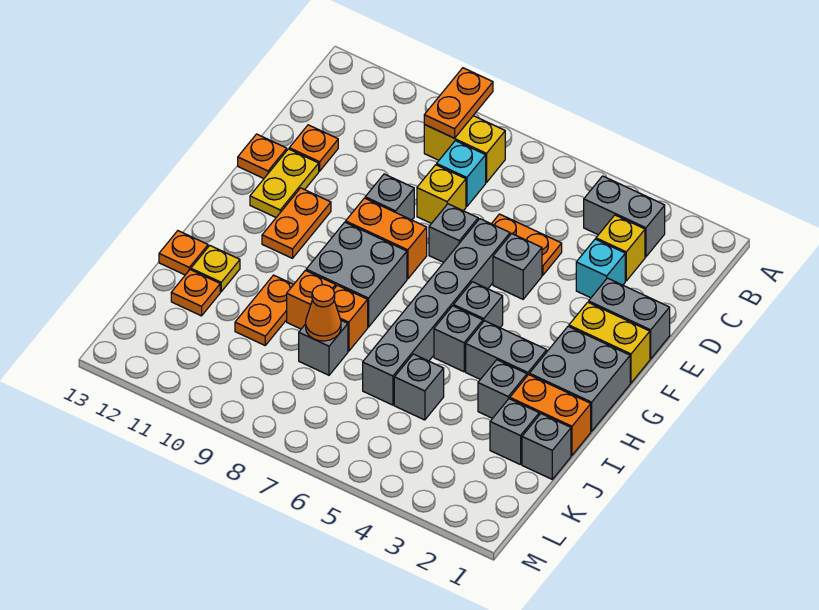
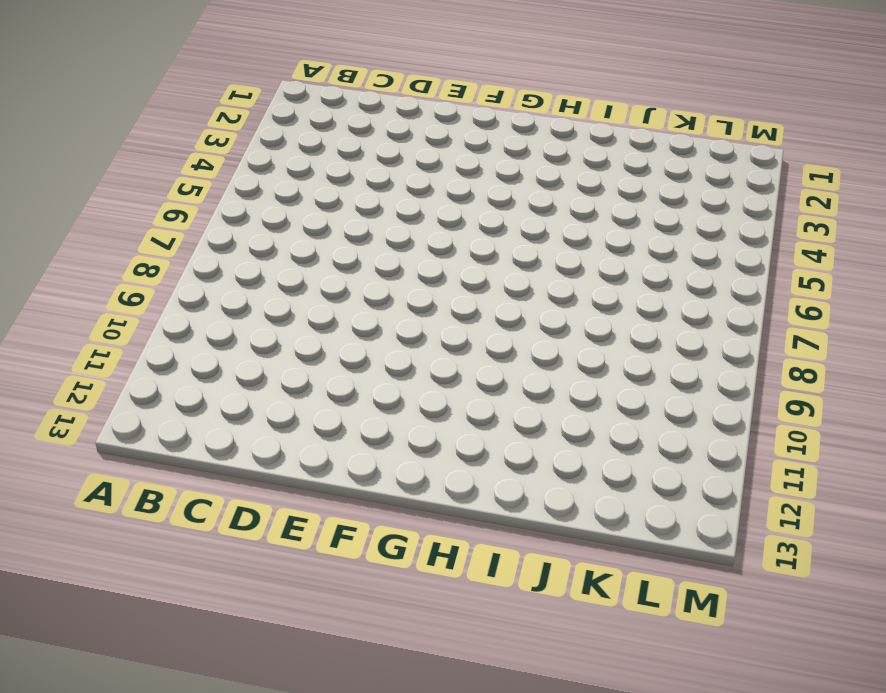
none -> grey brick B3:B4 level 1
none -> yellow brick B8:B9 level 1
none -> yellow brick C3 level 1
none -> cyan brick C8 level 1

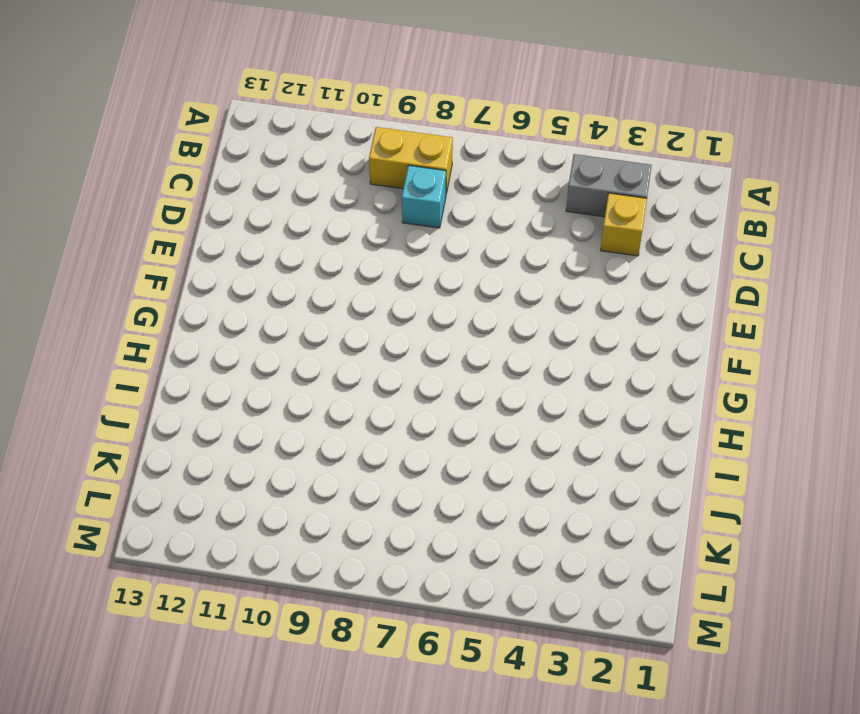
none -> cyan brick D3 level 1
none -> orange plate D5:D6 level 1
none -> yellow brick D8 level 1
none -> orange plate D12 level 1

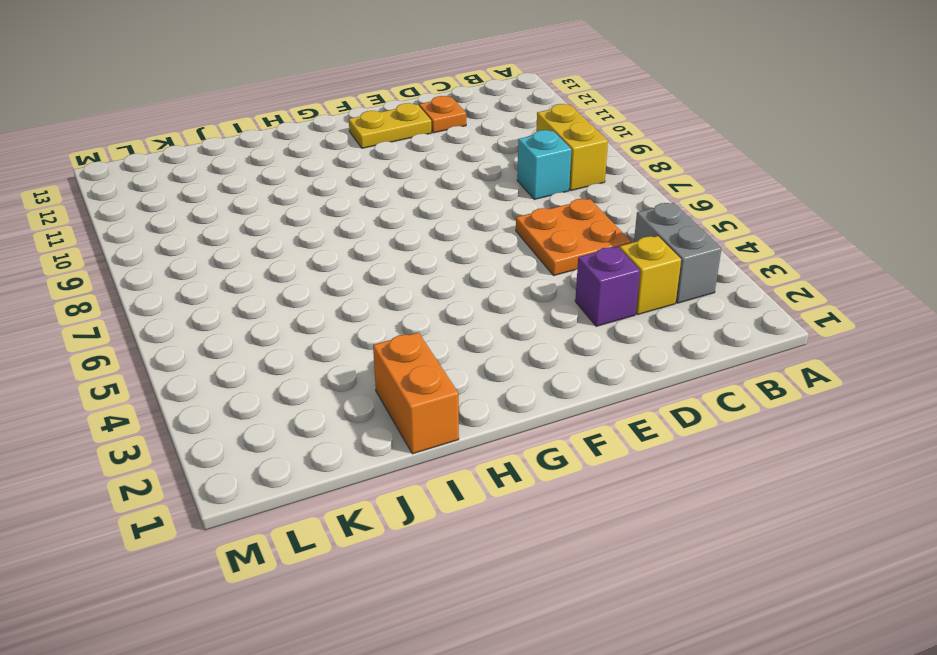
orange plate C5:D6 level 1 -> orange plate D5:D6 level 1
purple brick D3 level 1 -> cyan brick D3 level 1
none -> yellow brick D8 level 1
none -> grey brick E1:E2 level 1
none -> grey brick E5 level 1
none -> grey brick E6:J6 level 1

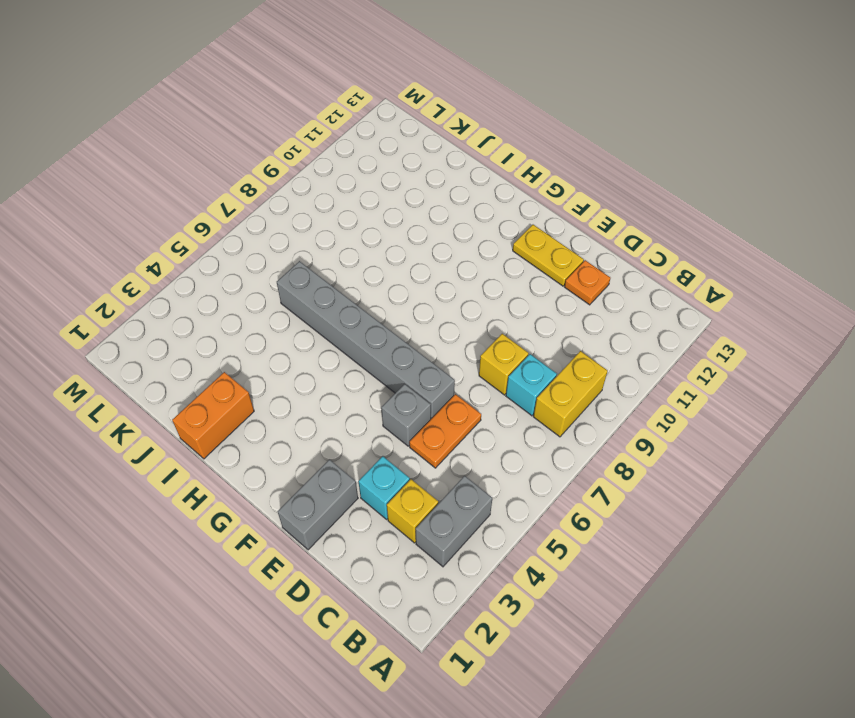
none -> grey brick E7 level 1
none -> grey brick E9 level 1
none -> orange plate E13 level 1
none -> yellow brick F1:F2 level 1

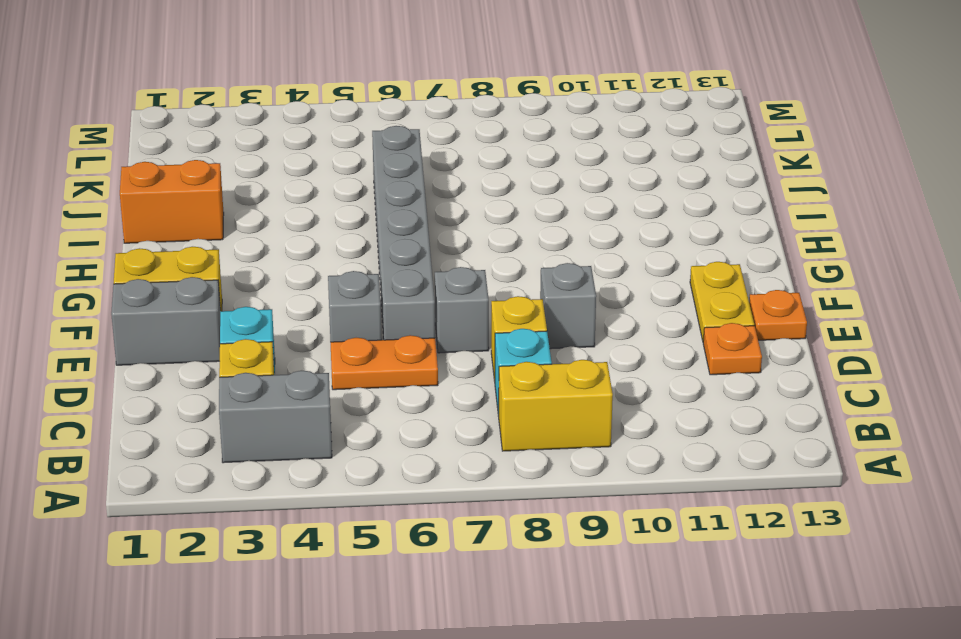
none -> orange brick F8:F9 level 1
none -> orange plate F11:G11 level 1
none -> grey brick G1:H2 level 1
none -> grey brick G5 level 1

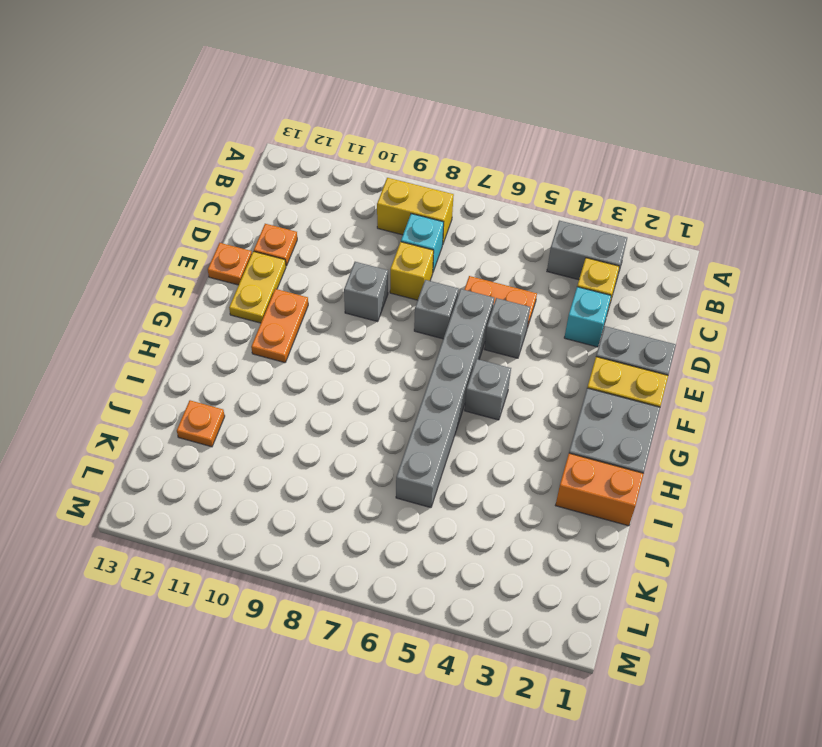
none -> orange brick F8:F9 level 1
none -> grey brick G8:H9 level 1
none -> grey brick H3:H4 level 1
none -> grey brick H5 level 1

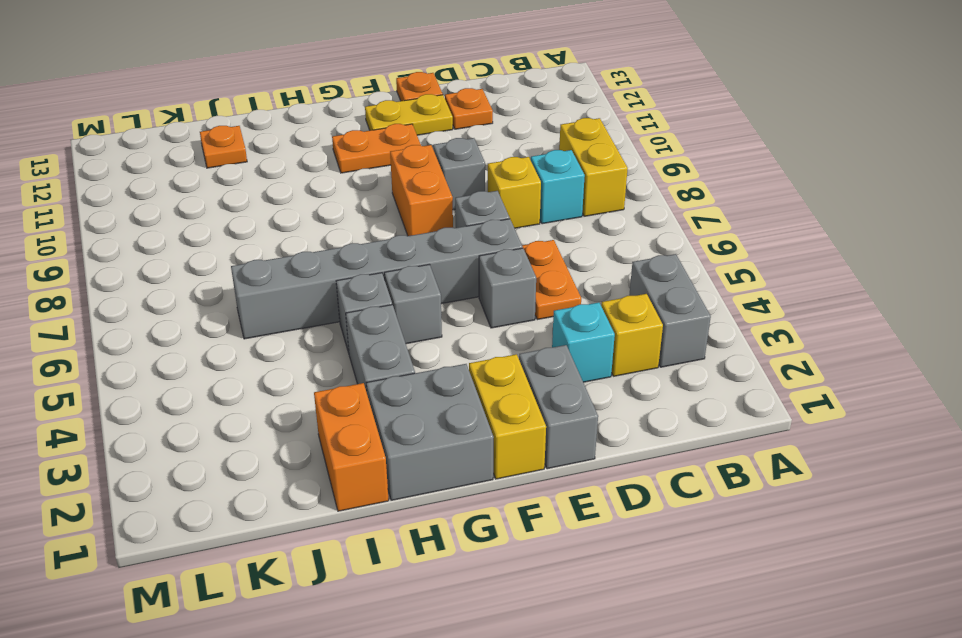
none -> grey brick G8:H9 level 1
none -> grey brick I3 level 1
none -> orange brick I8 level 1
none -> orange brick I9 level 1

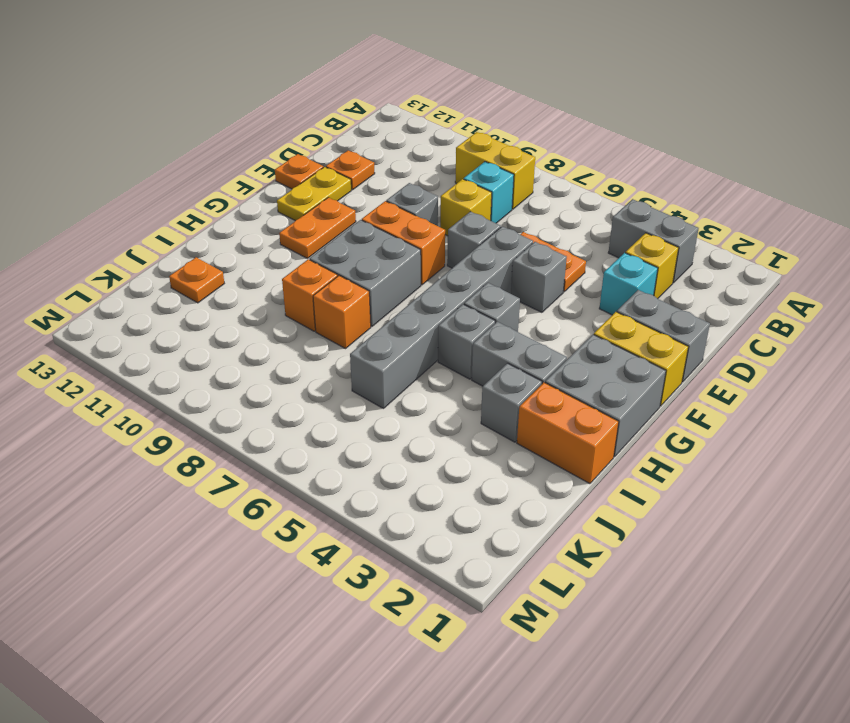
none -> orange plate I10:J10 level 1
none -> yellow plate I12 level 1
none -> orange plate I13 level 1
none -> grey brick J1 level 1

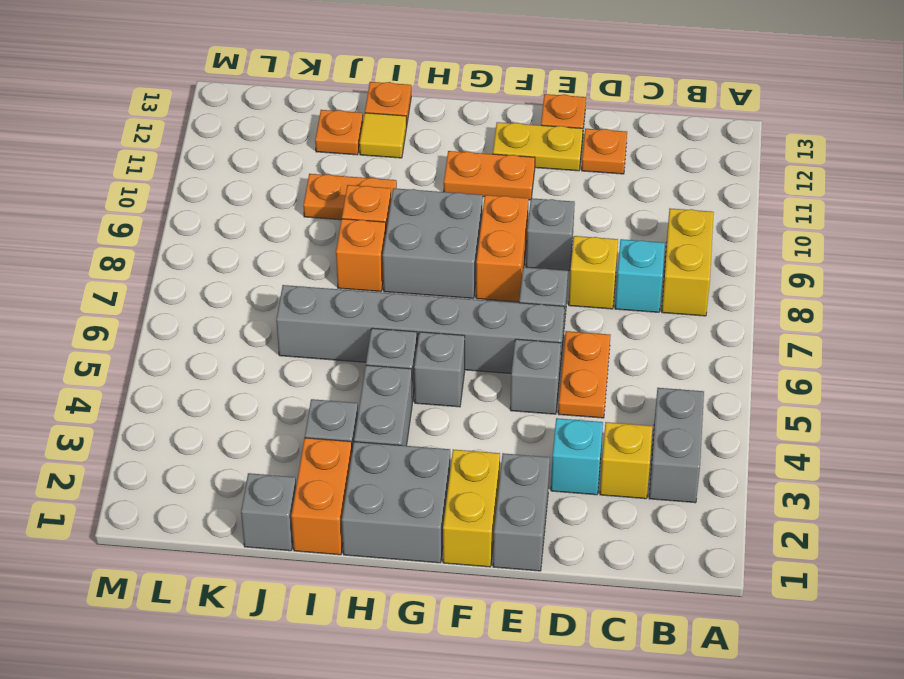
yellow tile I12 level 1 -> yellow plate I12 level 1
none -> grey brick J2 level 1
none -> grey brick J5 level 1
none -> grey brick J8 level 1
none -> orange plate A9:B9 level 2

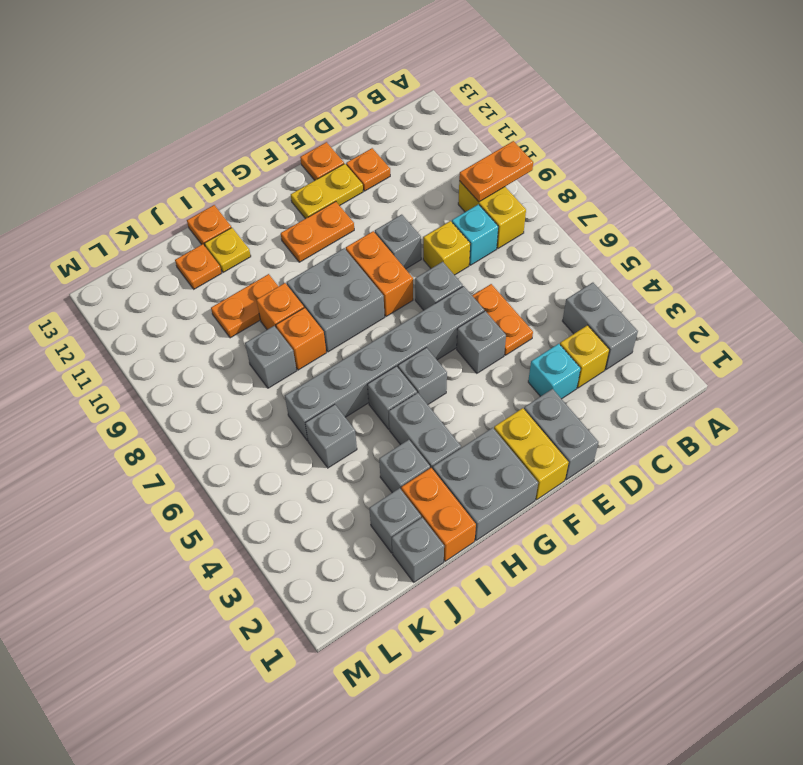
none -> orange cone J8 level 2

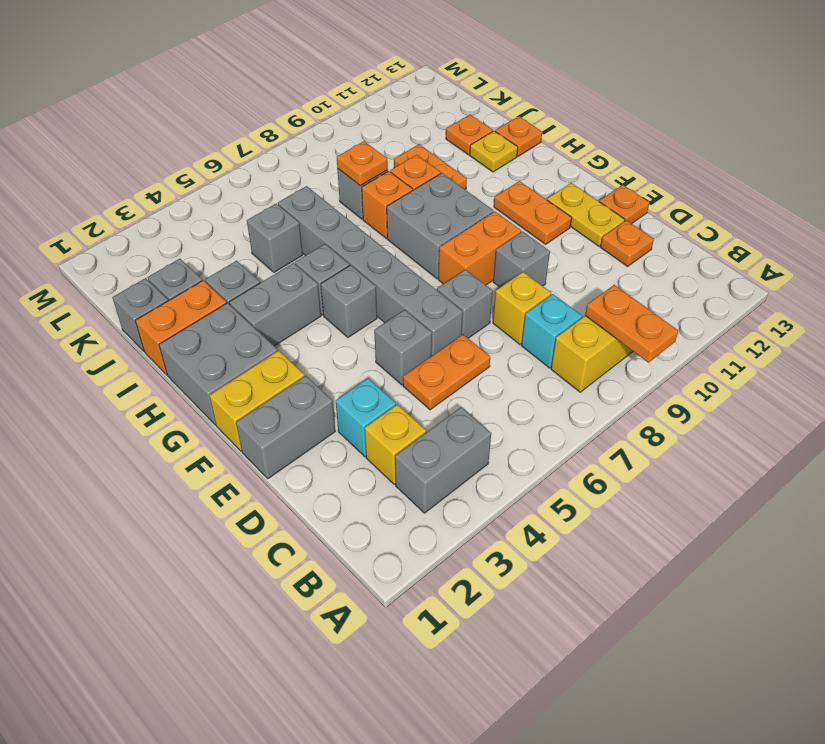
orange plate J8 level 2 -> orange cone J8 level 2

